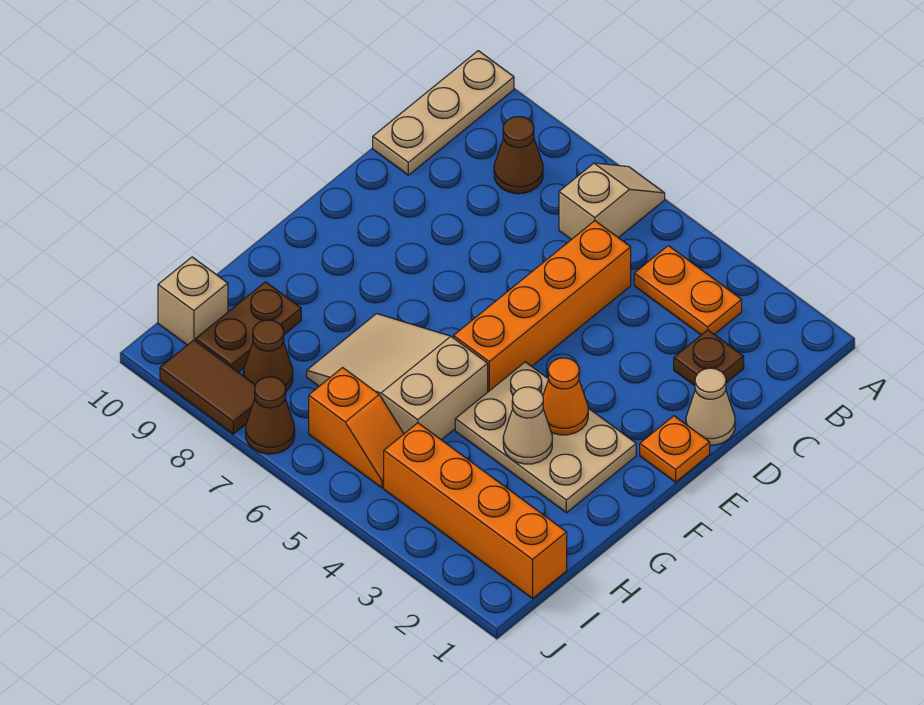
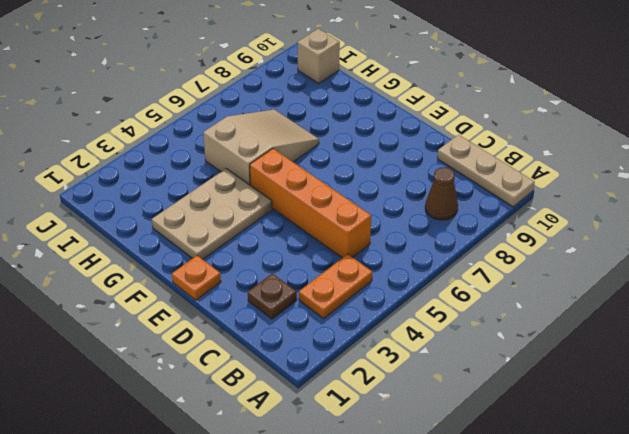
none -> tan slope A6:B6 level 1 top B
none -> tan cone D1 level 1
none -> brown plate H9:I9 level 1

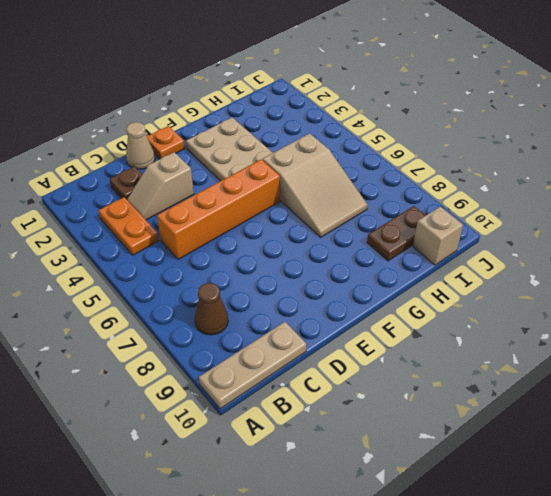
tan slope C3:D3 level 1 top D -> tan slope A6:B6 level 1 top B
none -> orange brick I1:I4 level 1
none -> orange slope I5:I6 level 1 top 6
none -> brown cone I8 level 1

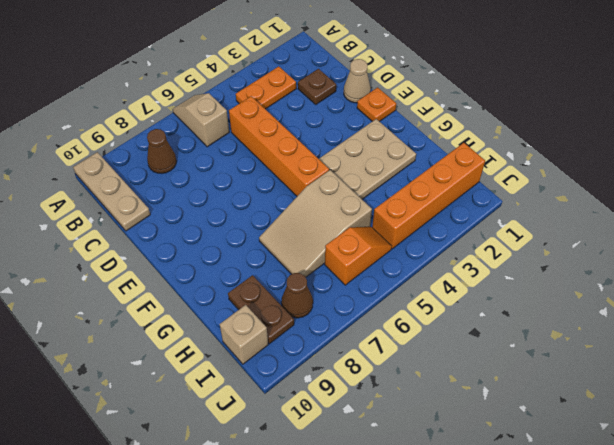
none -> brown cone J7 level 1
none -> brown tile J8:J9 level 1
none -> orange cone F3 level 2

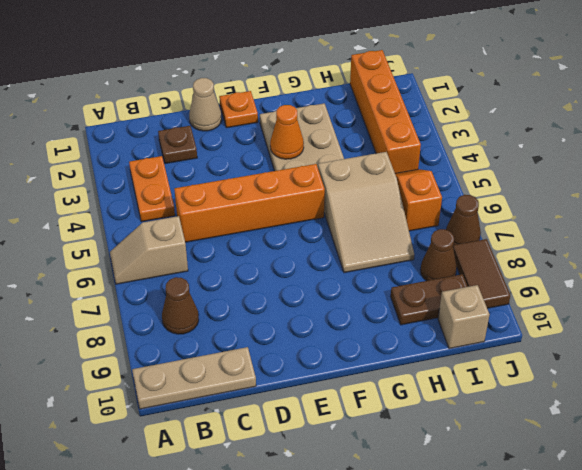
none -> tan cone G3 level 2

